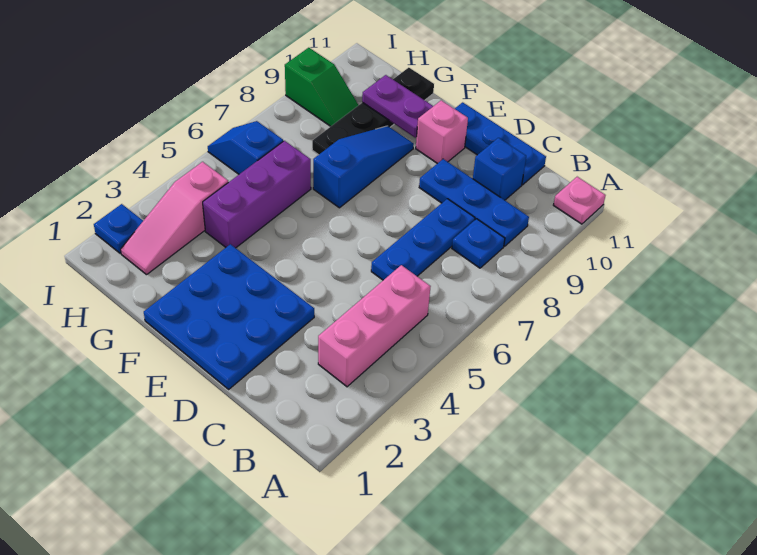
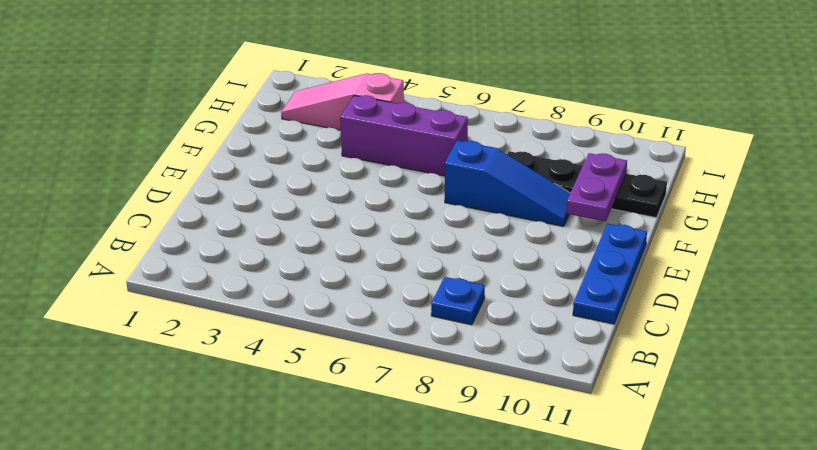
none -> pink plate A11 level 1
none -> pink brick B3:B5 level 1
none -> blue plate B9:D9 level 1

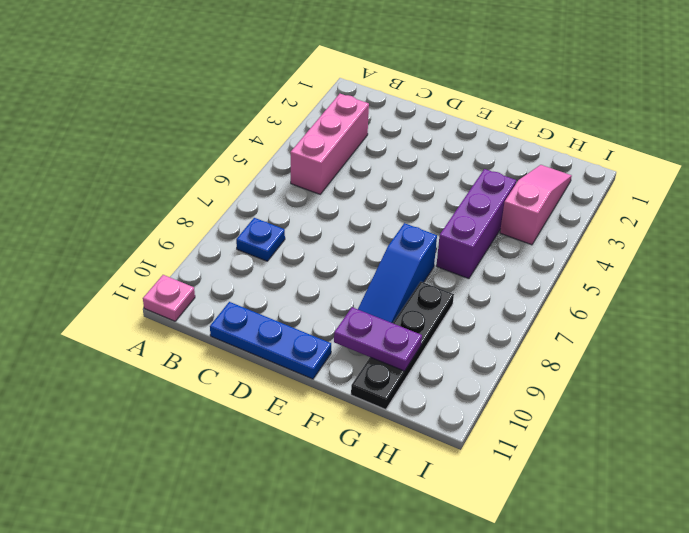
none -> blue plate B9:D9 level 1
none -> blue plate C6:C8 level 1
none -> blue brick C10 level 1

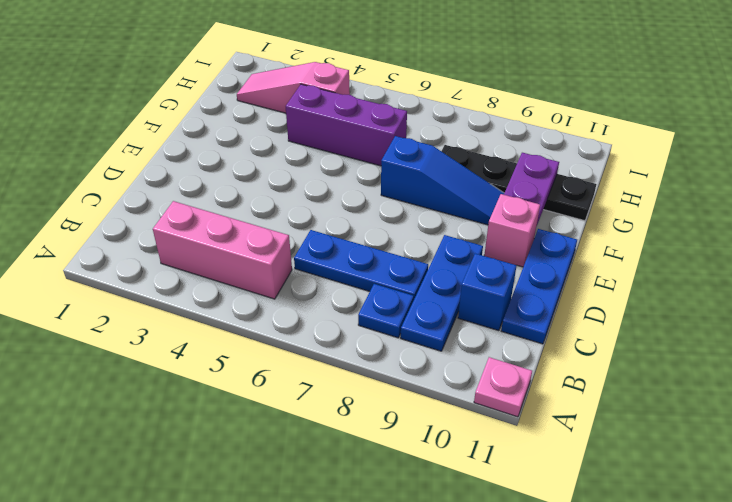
none -> blue plate D1:F3 level 1
none -> blue slope H6:I6 level 1 top H
none -> green slope H9:I9 level 1 top I

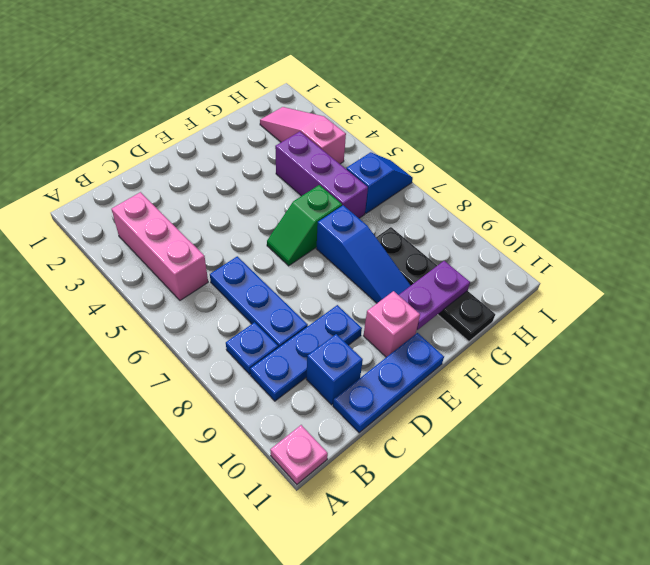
green slope E6:F6 level 1 top F -> green slope H9:I9 level 1 top I
none -> blue plate D1:F3 level 1
none -> blue plate I2 level 1

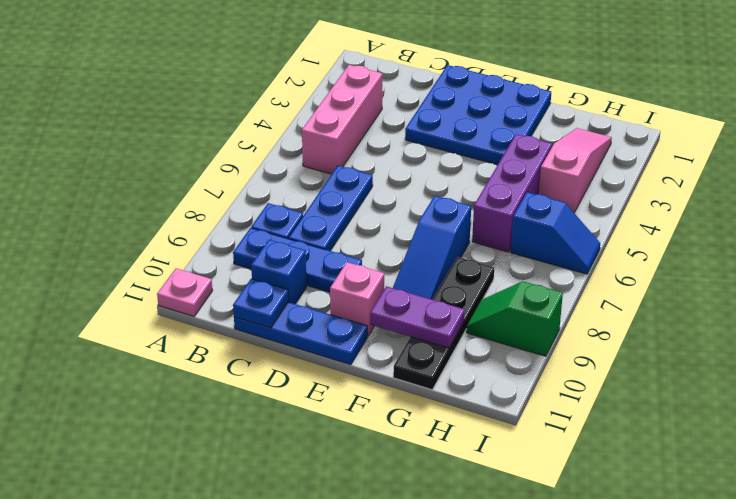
blue plate C11 level 2 -> blue plate I2 level 1

